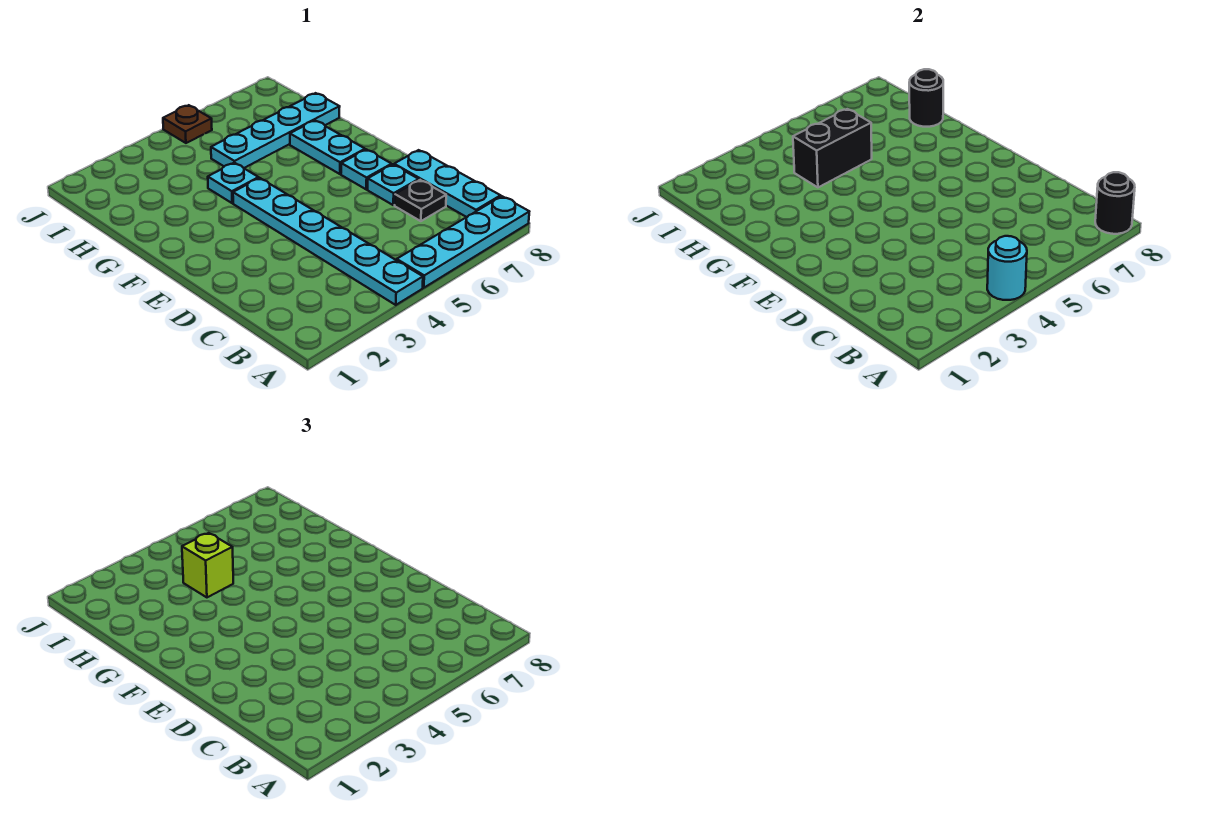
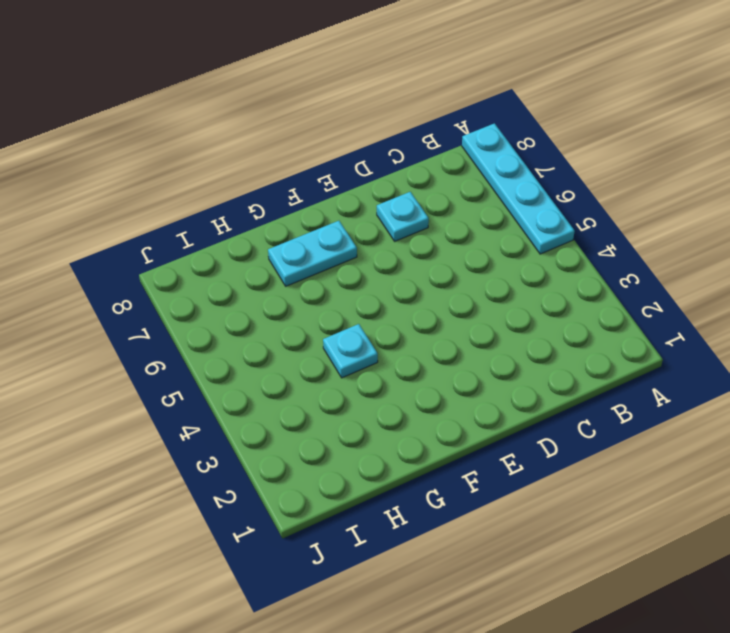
none -> cyan plate A4:F4 level 1
none -> cyan plate B8:D8 level 1
none -> black plate C7 level 1

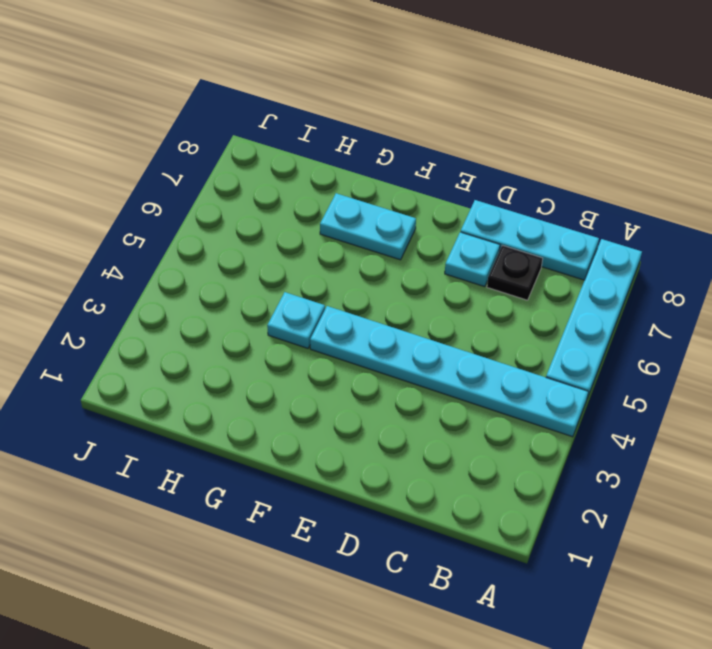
none -> cyan plate E7 level 1
none -> cyan plate H5:H8 level 1
none -> brown plate J5 level 1

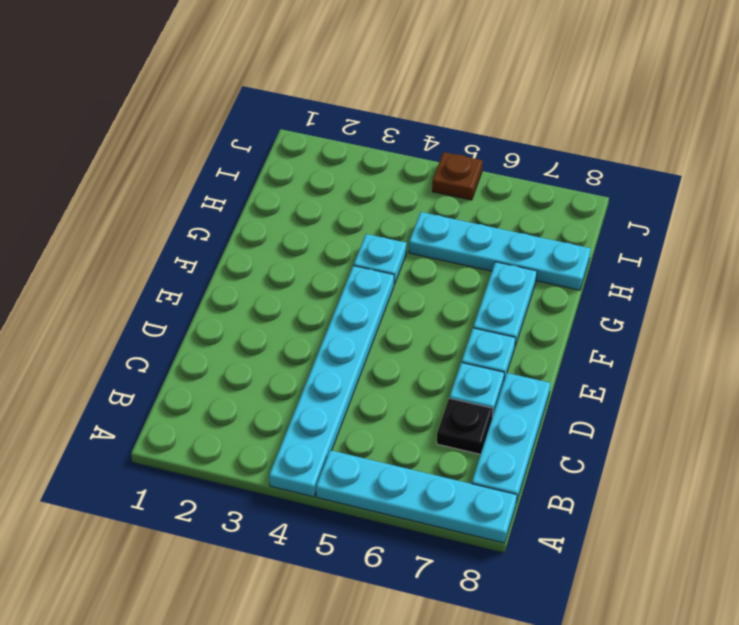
none -> cyan round brick A4 level 2
none -> black round brick A8 level 2
none -> black brick H4:H5 level 2

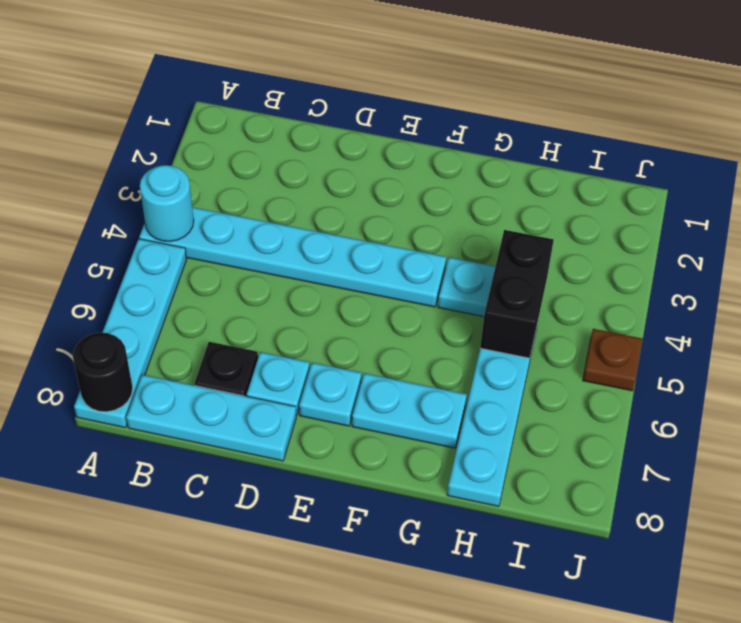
none -> black round brick H8 level 2
none -> lime brick H4 level 3

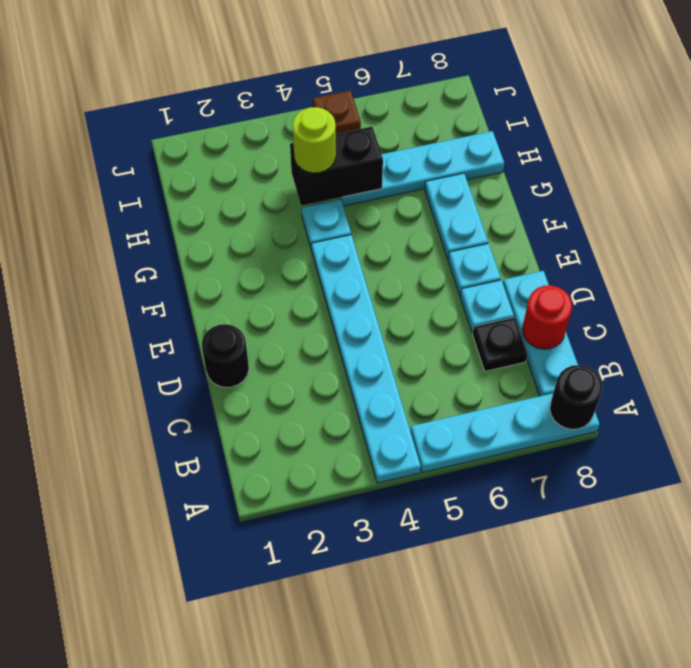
red round brick C8 level 2 -> none
black round brick D1 level 1 -> black round brick H8 level 2
lime round brick H4 level 3 -> lime brick H4 level 3
none -> cyan round brick A4 level 2

